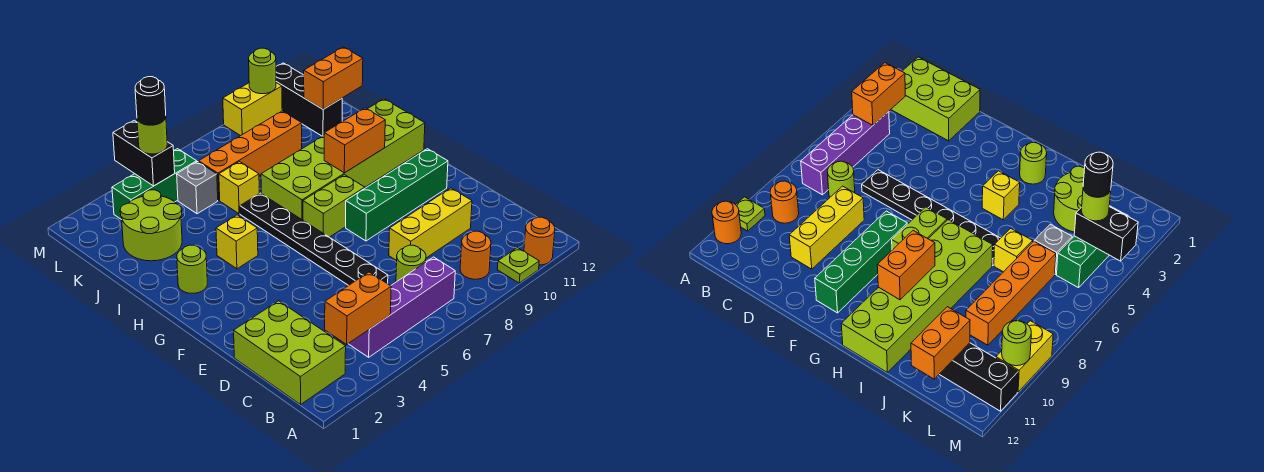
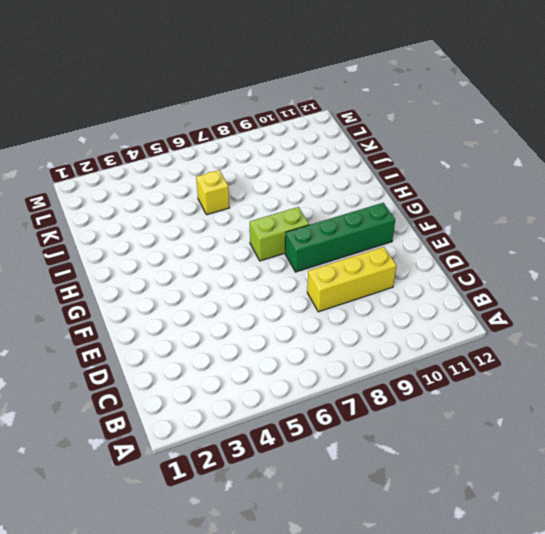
none -> lime plate A10 level 1
none -> orange round brick A11 level 1
none -> lime brick B1:D2 level 1

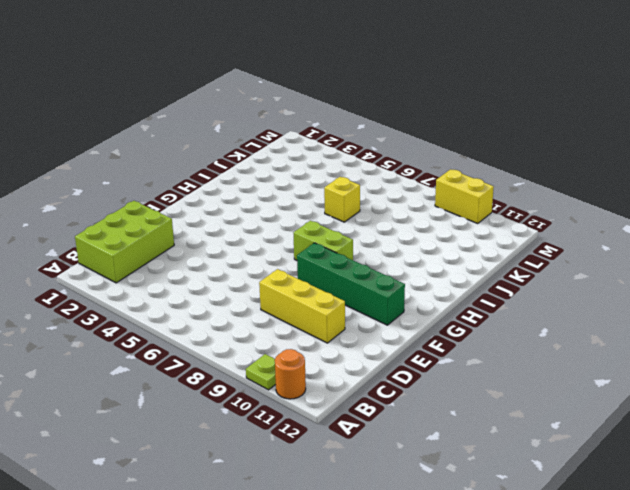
none -> purple brick B4:B7 level 1
none -> orange round brick B9 level 1
none -> lime round brick C7 level 1

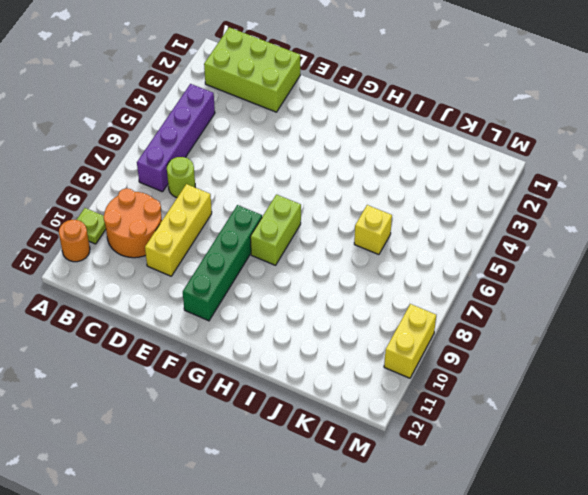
orange round brick B9:C10 level 1 -> orange round brick B9 level 1
none -> black plate D6:I6 level 1
none -> lime round brick H2 level 1
none -> yellow brick H4 level 1

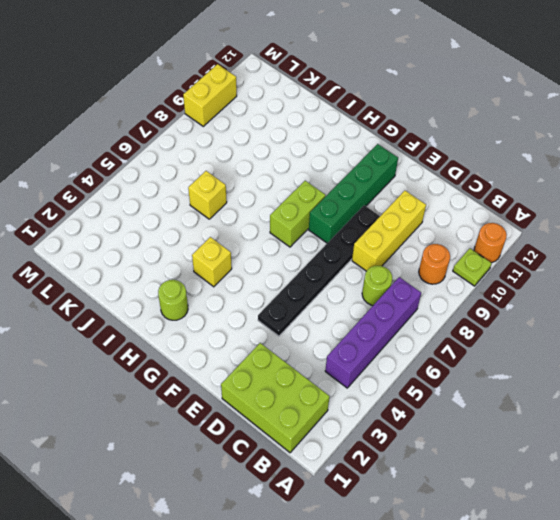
black plate E4:E9 level 1 -> black plate D6:I6 level 1
none -> lime brick H7:I12 level 1
none -> lime round brick J2:K3 level 1
none -> grey brick K5 level 1

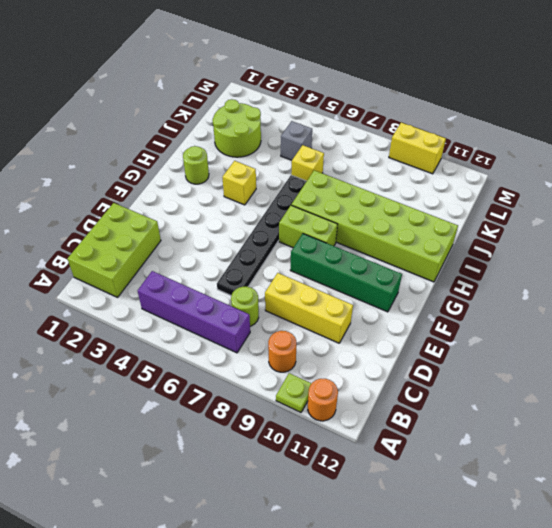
none -> orange brick K6:K9 level 1
none -> black brick K11:M11 level 1
none -> green brick L3:L5 level 1

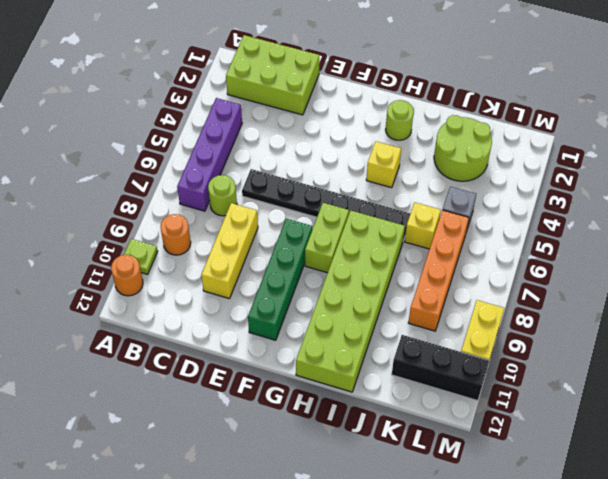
none -> green brick L3:L5 level 1
none -> orange brick B3:B4 level 2
none -> orange brick H9:H10 level 2

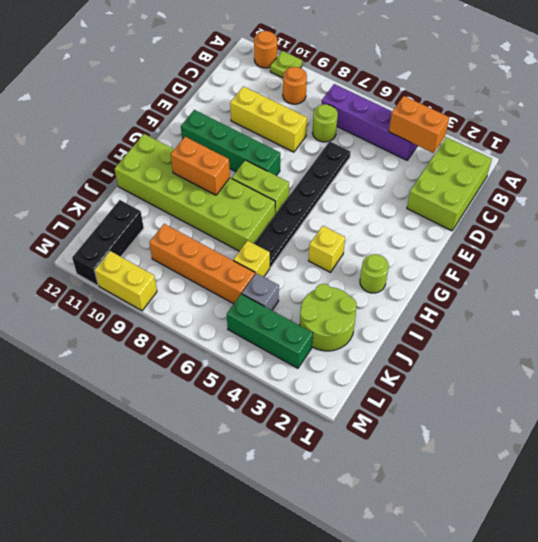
none -> orange brick K11:K12 level 2
none -> black brick L4:M4 level 2
none -> lime round brick M10 level 2

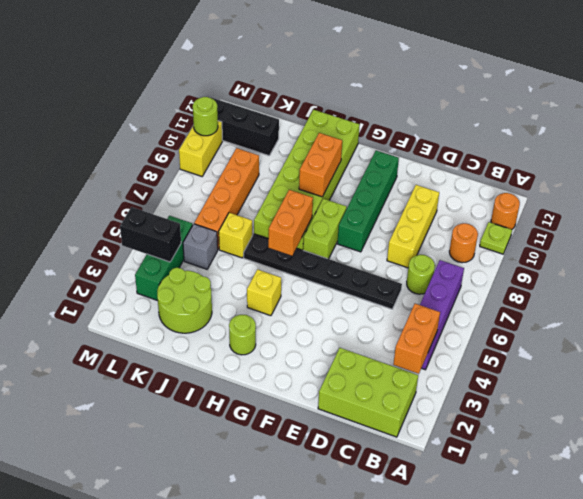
orange brick H6:H7 level 2 -> orange brick K11:K12 level 2
none -> lime round brick L4 level 3
none -> black round brick L4 level 4

